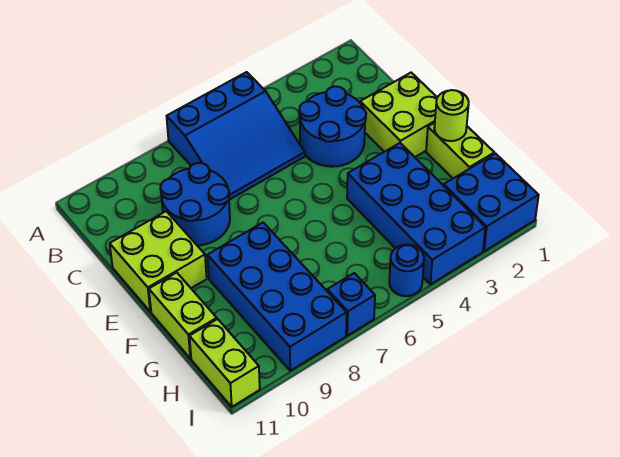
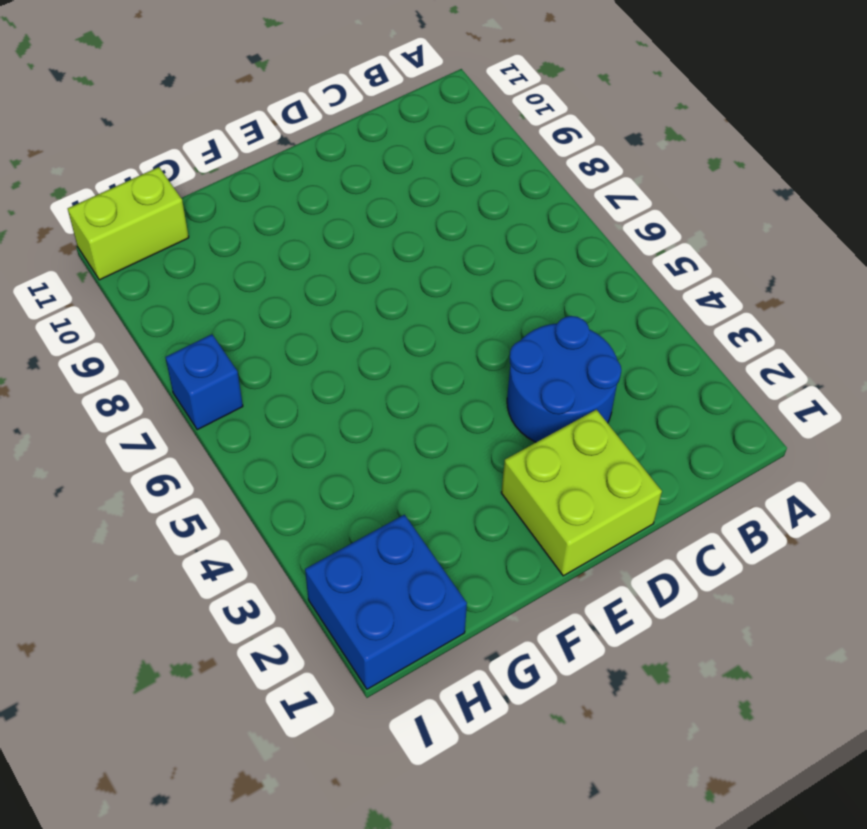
none -> blue slope A5:C7 level 1 top A
none -> blue round brick C8:D9 level 1
none -> lime brick D10:E11 level 1

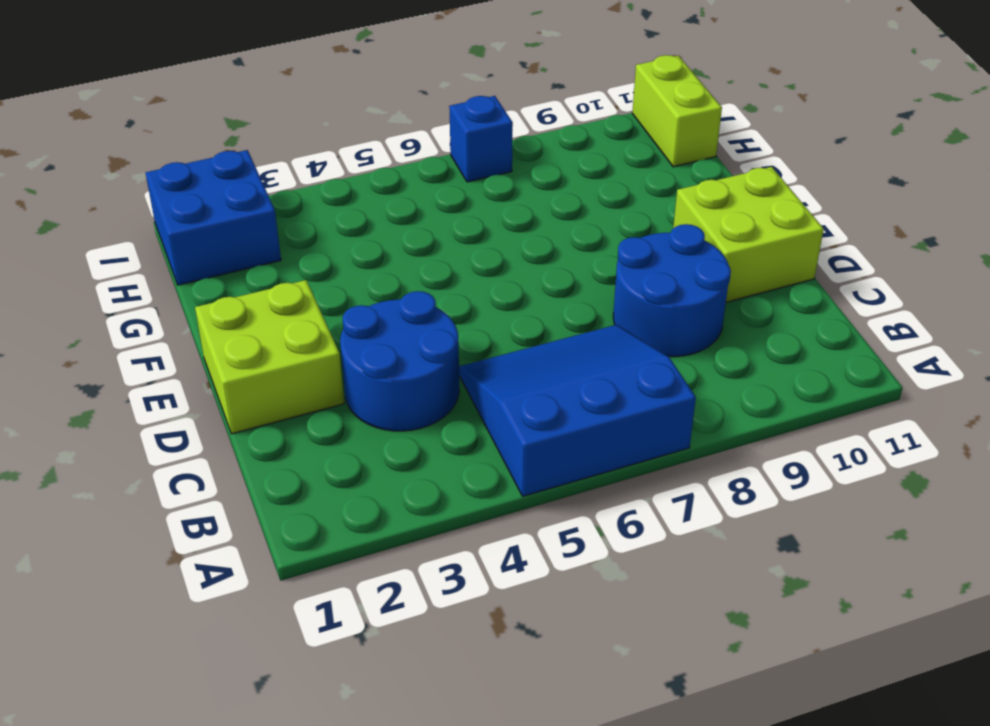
none -> lime brick F1:G1 level 1
none -> blue brick F3:I4 level 1
none -> blue brick F8:I9 level 1

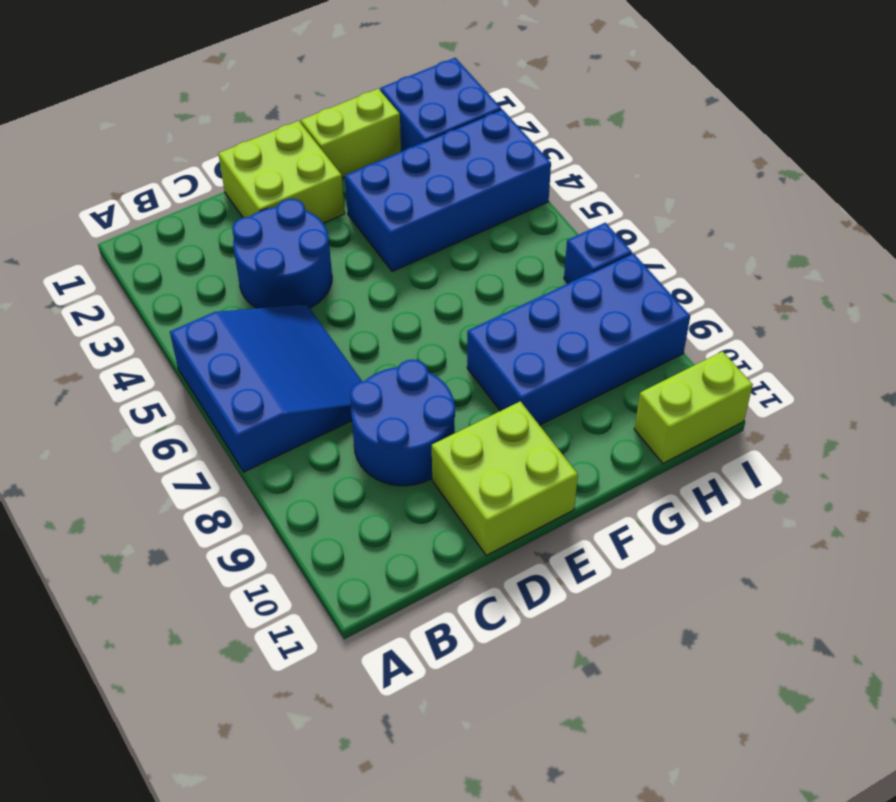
none -> lime brick F11:G11 level 1
none -> blue round brick I5 level 1
none -> lime round brick F1 level 2

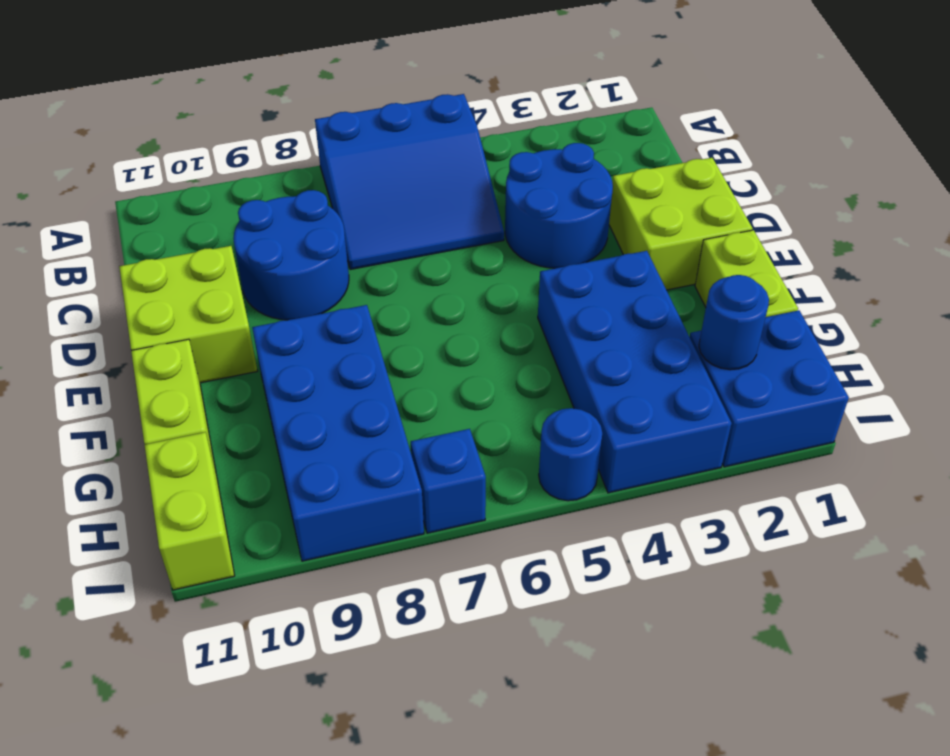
blue round brick H2 level 2 -> none
none -> lime round brick F1 level 2

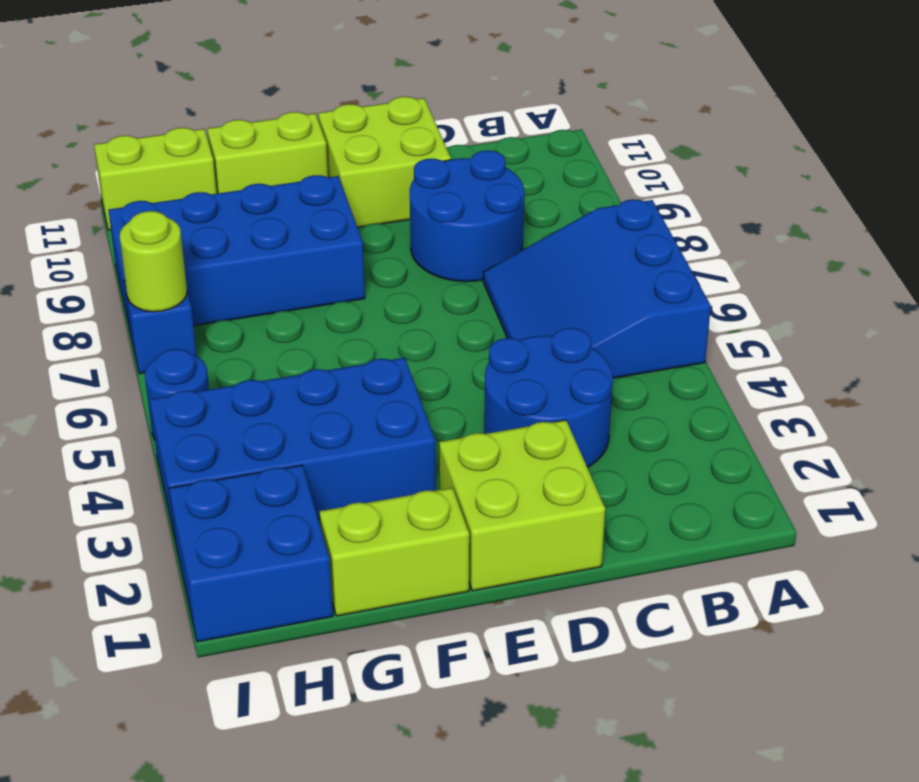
lime round brick I7 level 2 -> lime round brick F1 level 2

